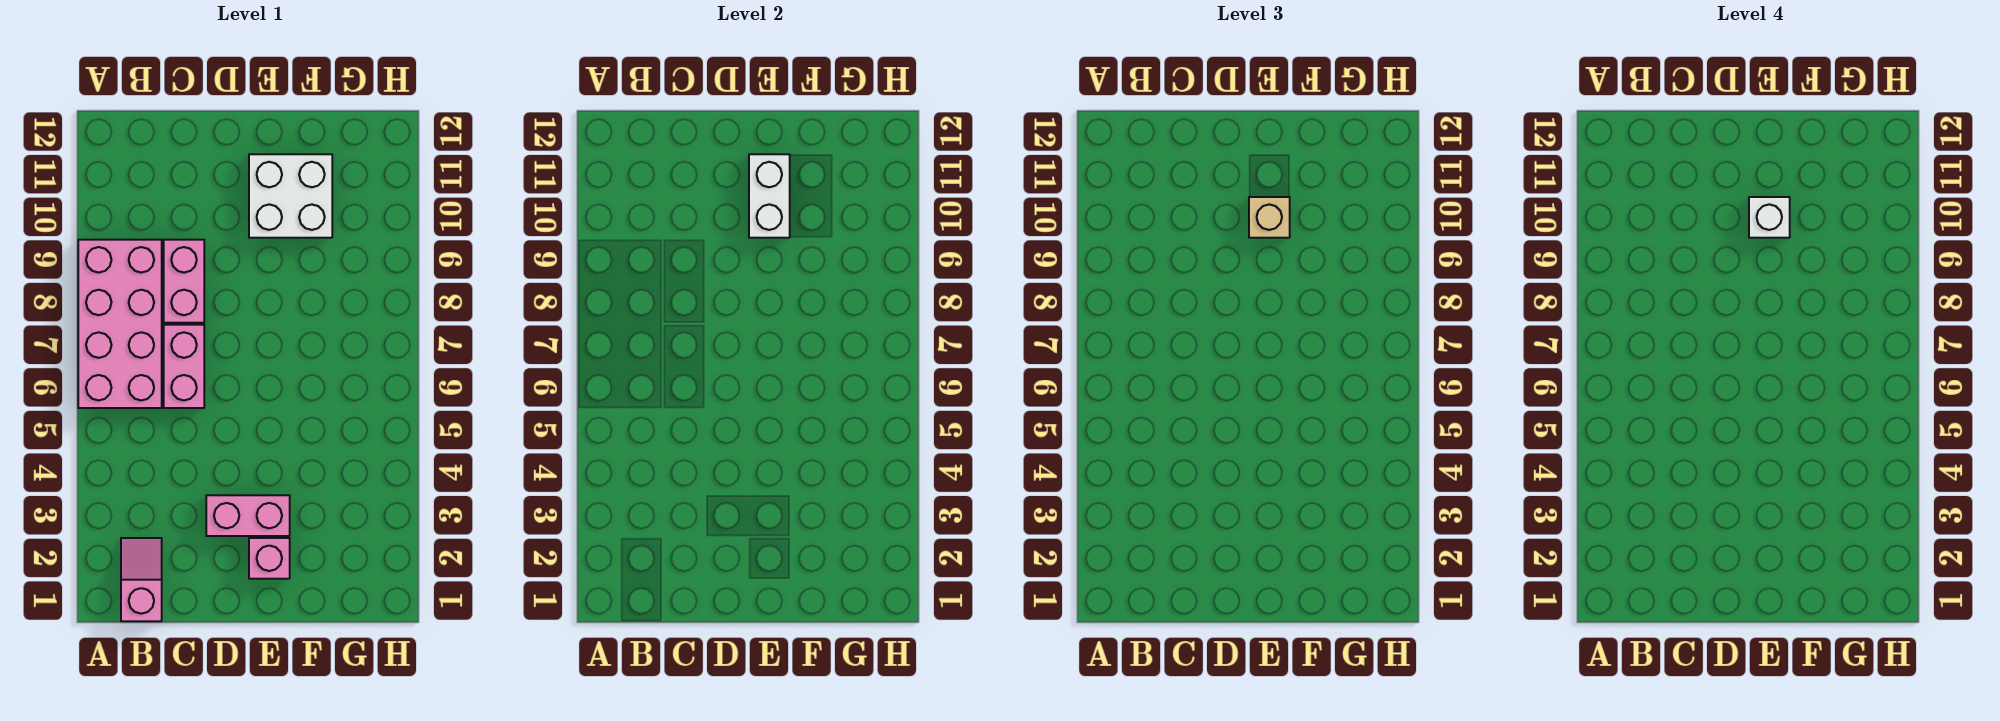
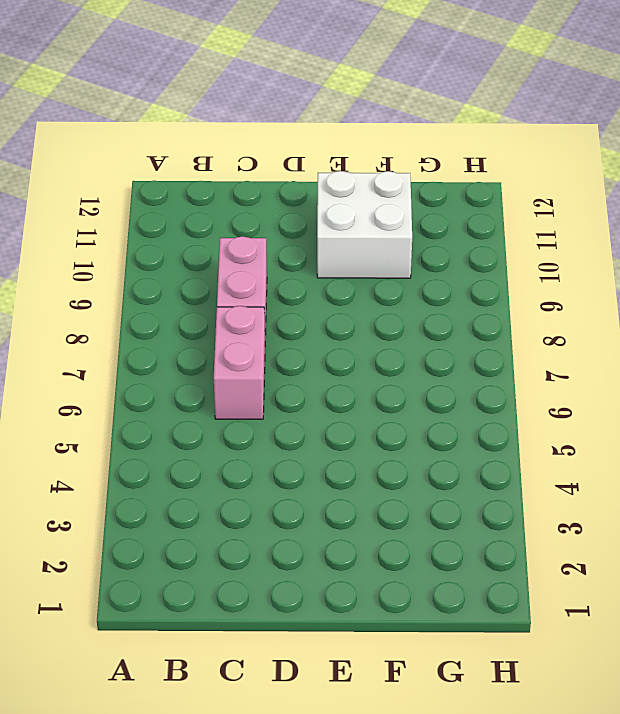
none -> pink brick A6:B9 level 1
none -> pink slope B1:B2 level 1 top 1

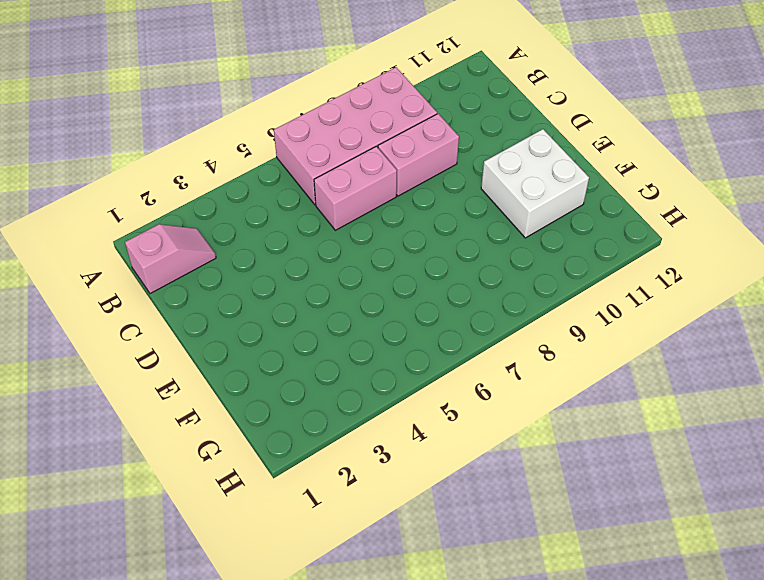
none -> pink brick D3:E3 level 1
none -> pink brick E2 level 1

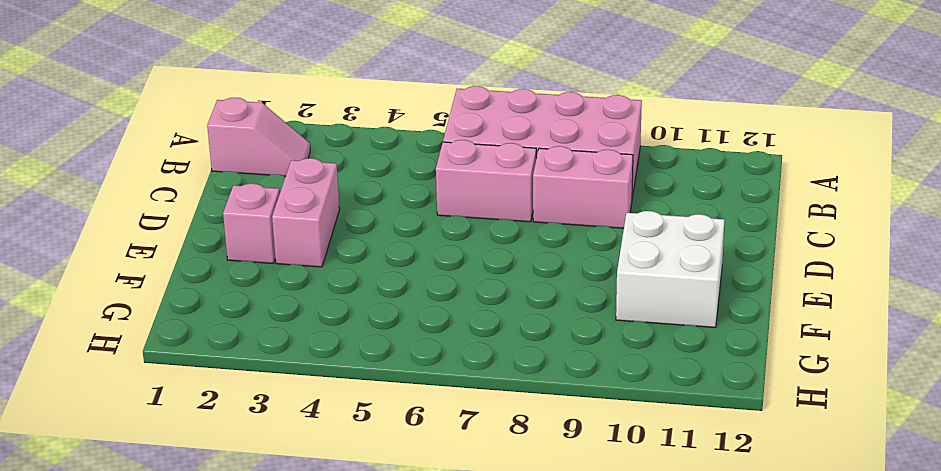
none -> white brick E10:E11 level 2
none -> tan brick E10 level 3

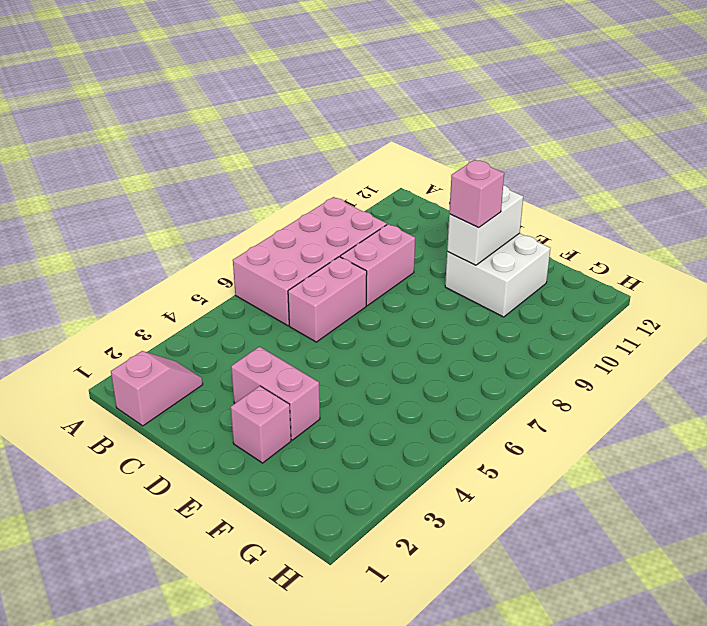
pink brick E10 level 3 -> tan brick E10 level 3
none -> white brick E10 level 4

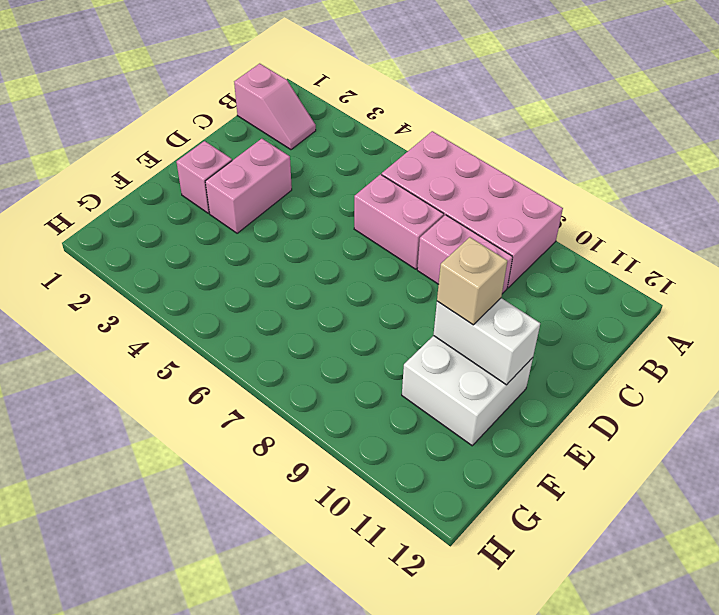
none -> white brick E10 level 4

